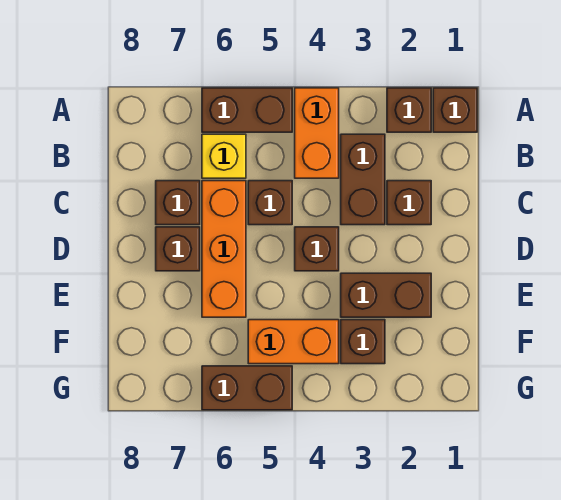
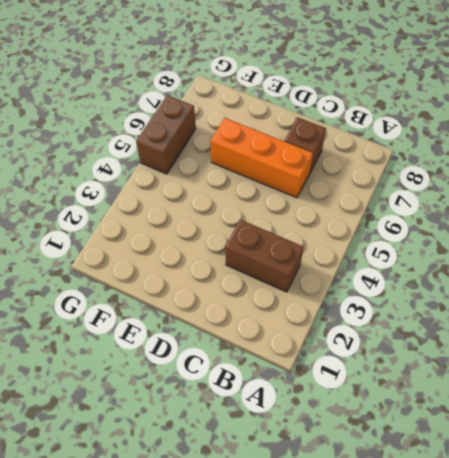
none -> brown brick A1 level 1
none -> brown brick A2 level 1
none -> orange brick A4:B4 level 1

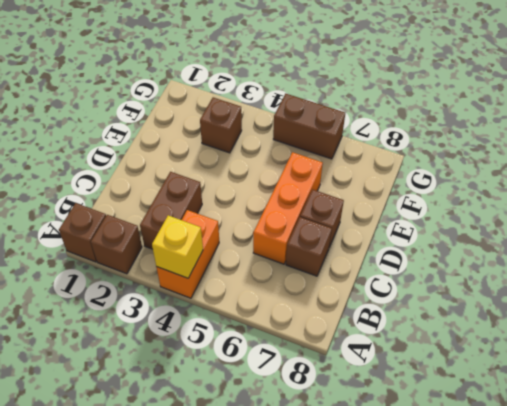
yellow brick A4 level 2 -> yellow brick B6 level 1
none -> brown brick A5:A6 level 1
none -> brown brick C2 level 1
none -> brown brick C5 level 1

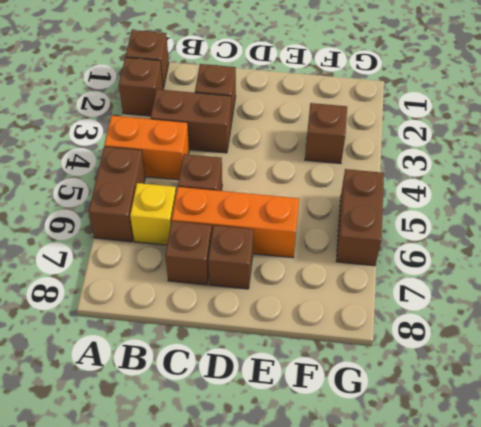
none -> brown brick D4 level 1
none -> brown brick E2:E3 level 1
none -> orange brick F4:F5 level 1

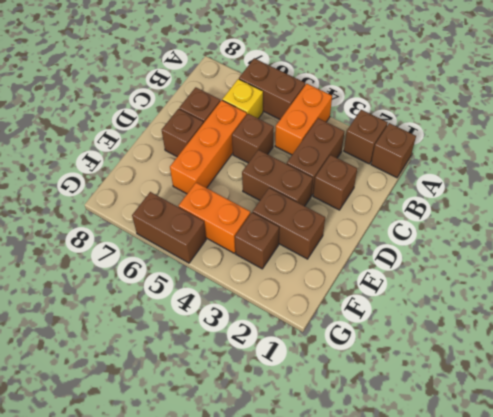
brown brick D3:D4 level 1 -> brown brick D4 level 1

